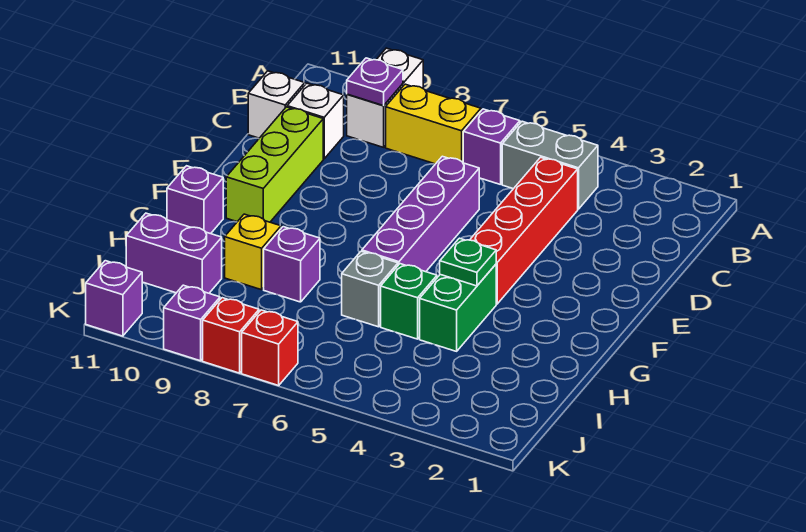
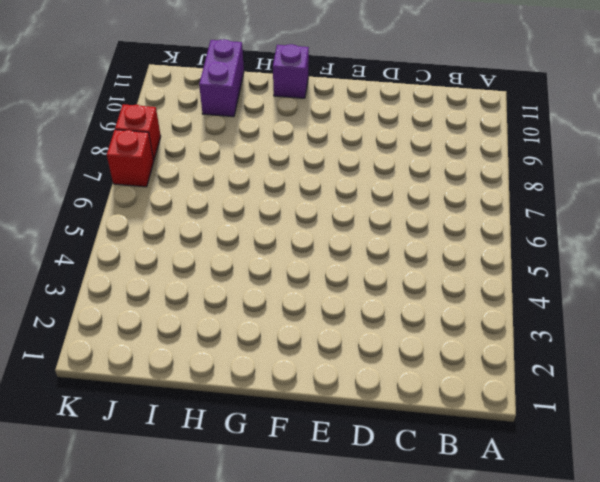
none -> white brick A9:B9 level 1
none -> grey brick B4:B5 level 1
none -> purple brick B6 level 1

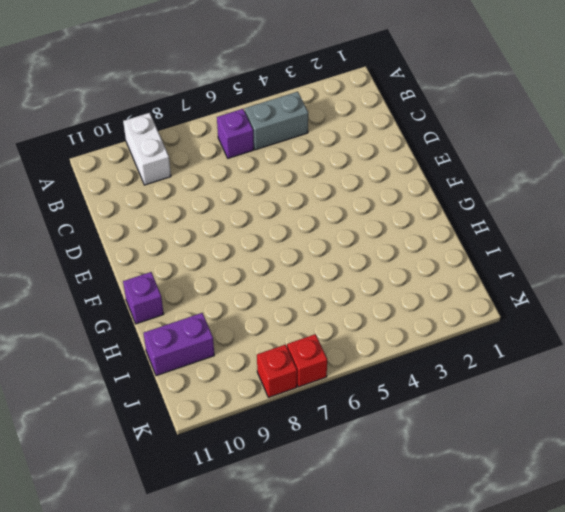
none -> yellow brick B7:B8 level 1
none -> red brick C4:F4 level 1
none -> white brick C10 level 1

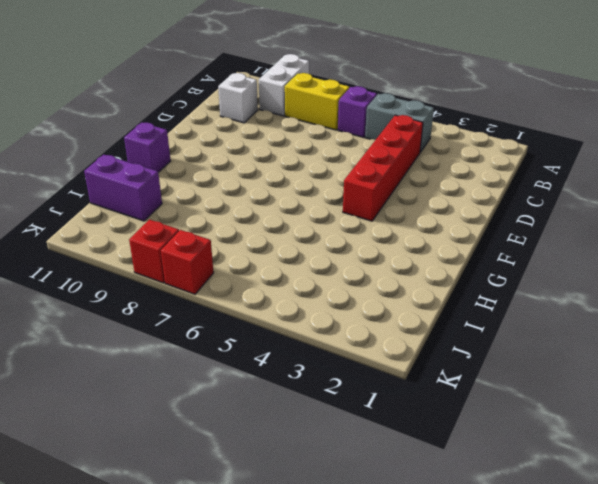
none -> white brick C11 level 1
none -> purple brick D6:G6 level 1
none -> lime brick D10:F10 level 1

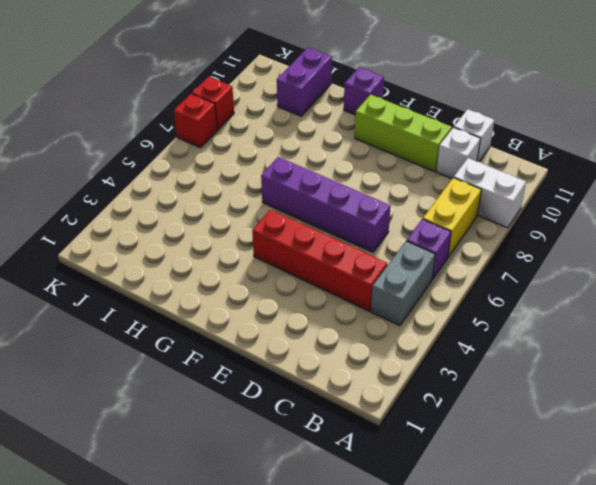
none -> green brick G4:H4 level 1
none -> green brick H5 level 1
none -> grey brick H6 level 1

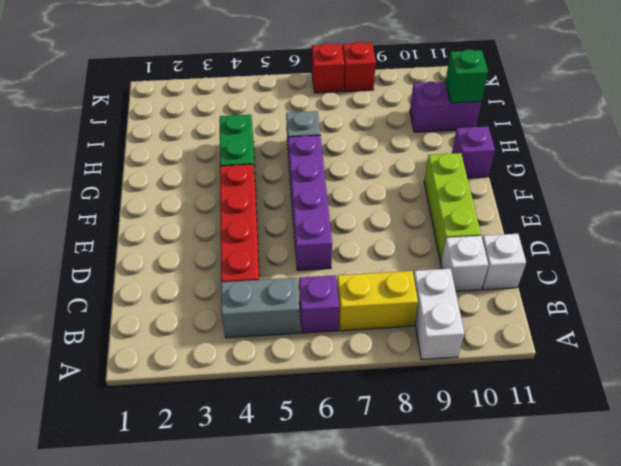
green brick I11 level 2 -> green brick H5 level 1
none -> purple brick H8 level 1
none -> yellow brick H9 level 1
none -> purple brick K9 level 1

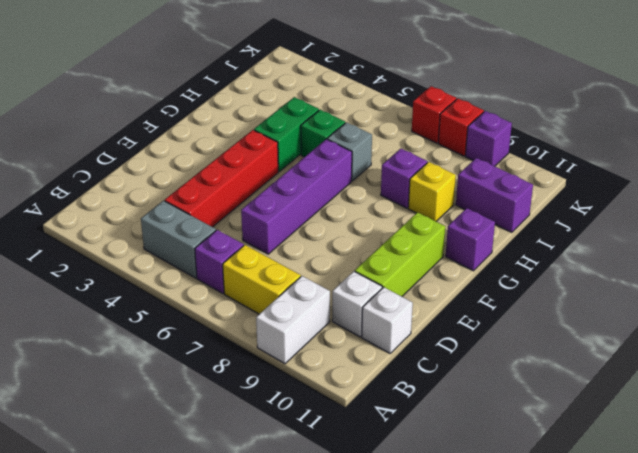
none -> purple brick K11 level 1
none -> purple plate B9 level 2
none -> green plate G4 level 2

